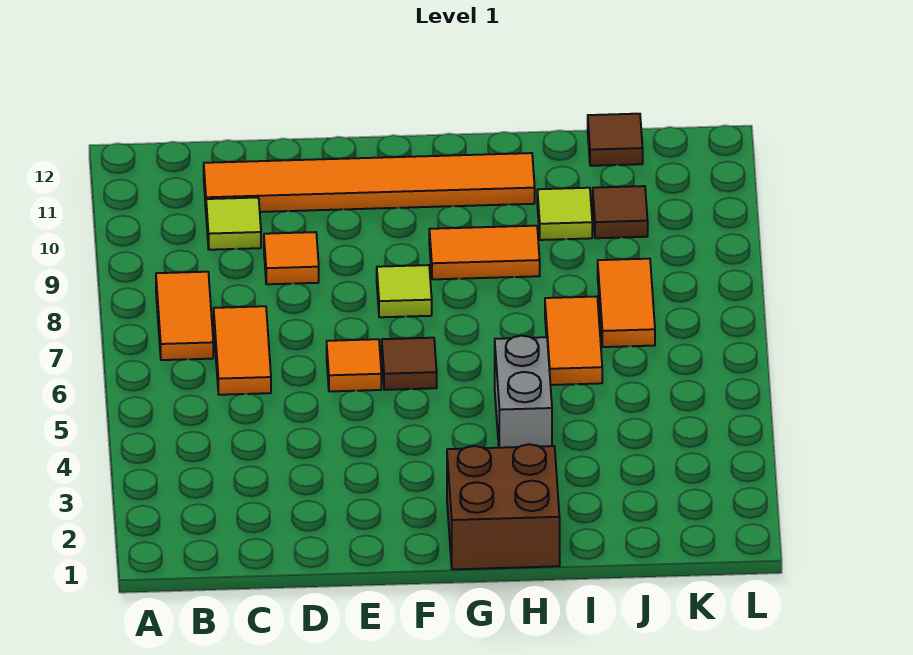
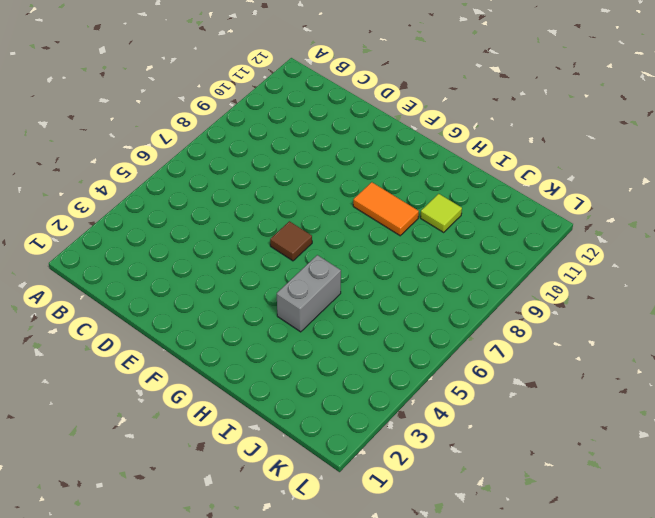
none -> orange tile B7:B8 level 1
none -> orange tile C6:C7 level 1
none -> lime tile C10 level 1

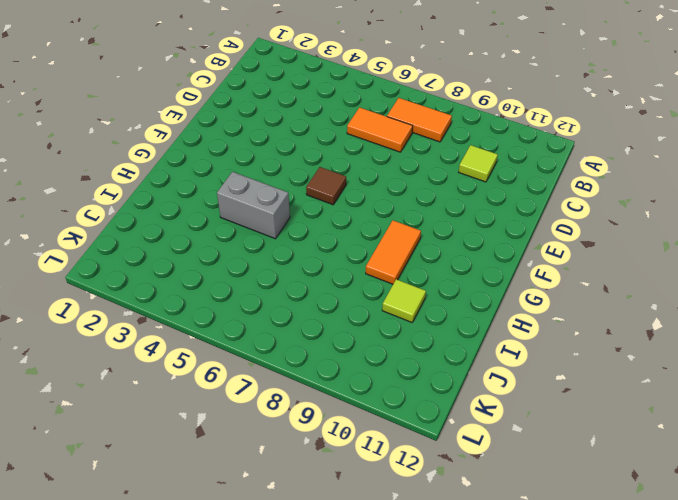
none -> orange tile C11:H11 level 1
none -> orange tile D9 level 1
none -> orange tile E6 level 1

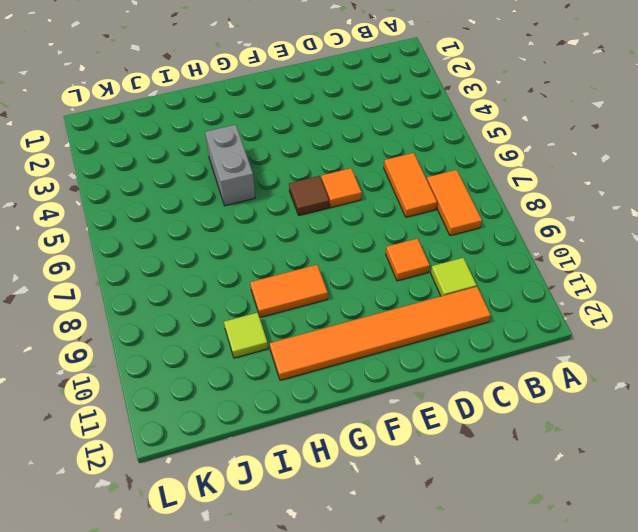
none -> lime tile F8 level 1
none -> brown brick G1:H2 level 1
none -> orange tile I6:I7 level 1

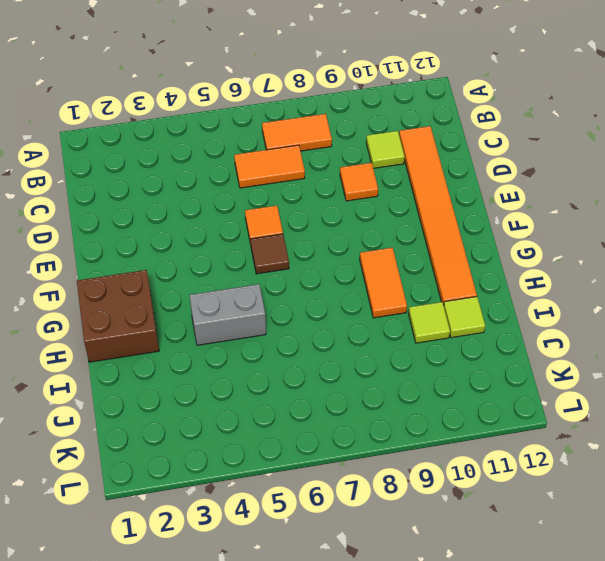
lime tile I11 level 1 -> lime tile F8 level 1
none -> orange tile I6:I7 level 1
none -> orange tile J7:J8 level 1
none -> brown tile J10 level 1

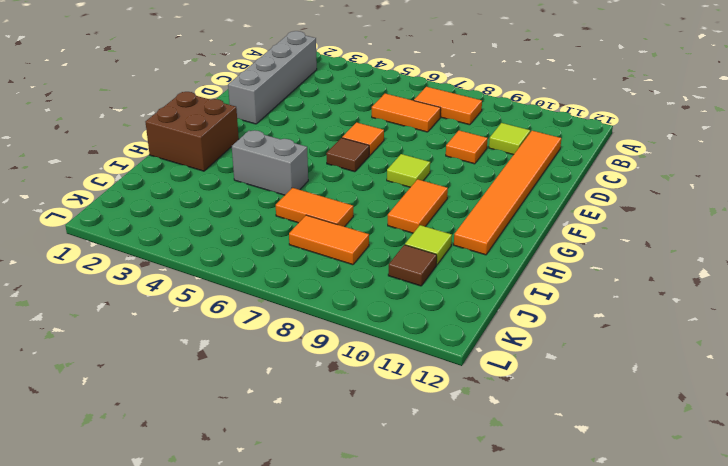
grey brick B2:E2 level 1 -> none
none -> brown tile J12 level 1

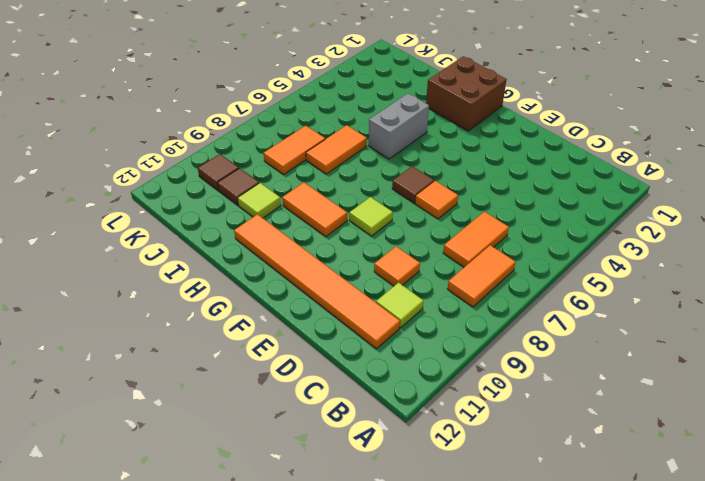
brown tile K10 level 1 -> brown tile J12 level 1

